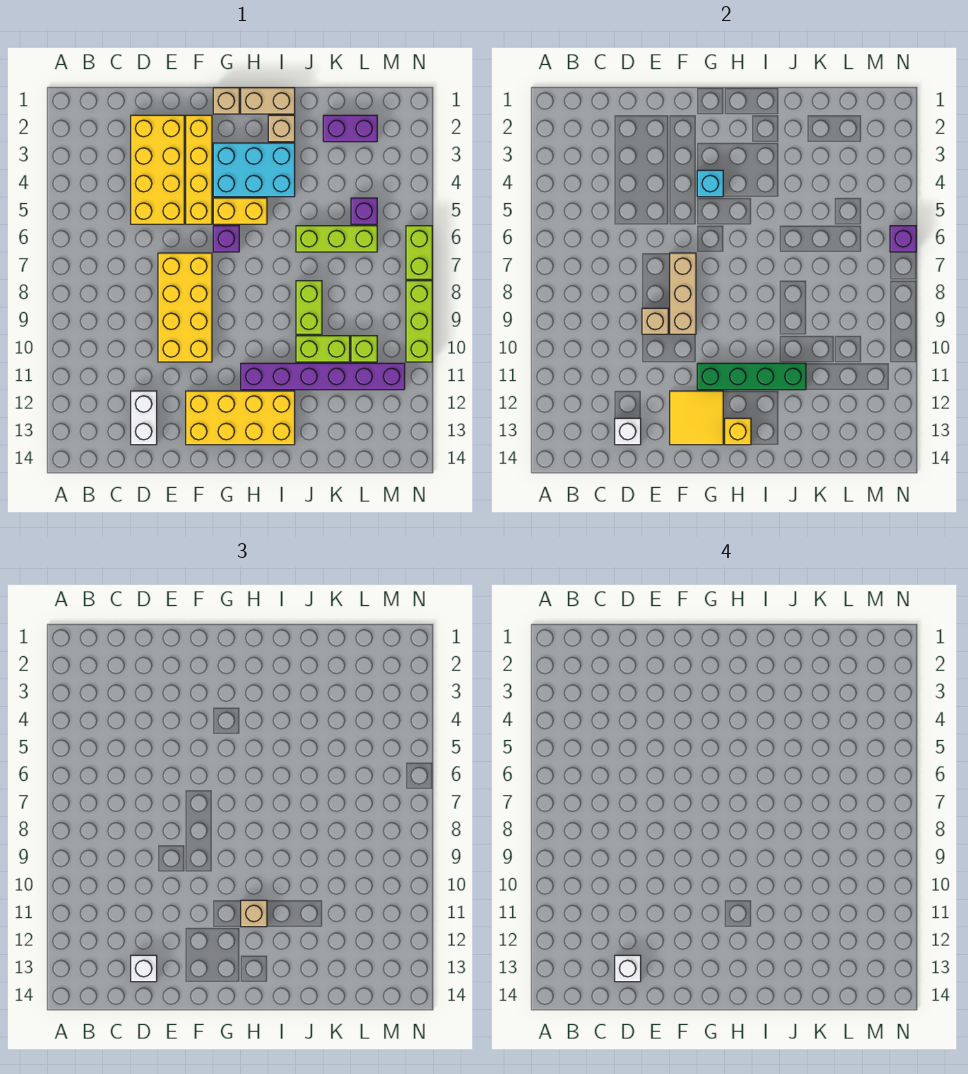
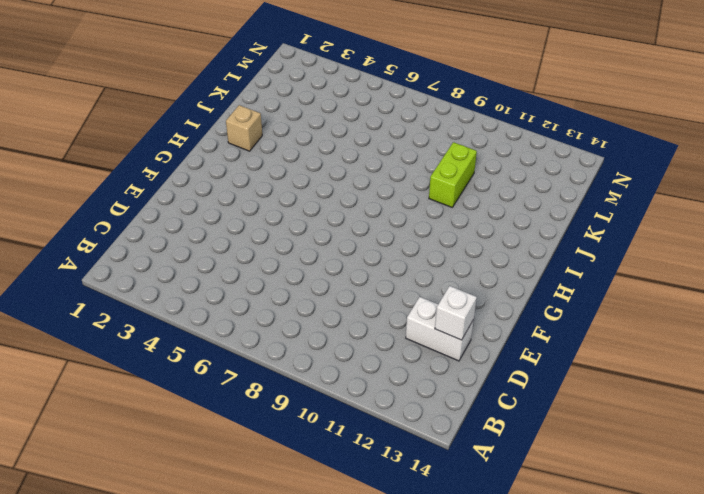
none -> yellow brick D2:E5 level 1
none -> yellow brick E7:F10 level 1
none -> yellow brick F2:F5 level 1
none -> yellow brick F12:I13 level 1

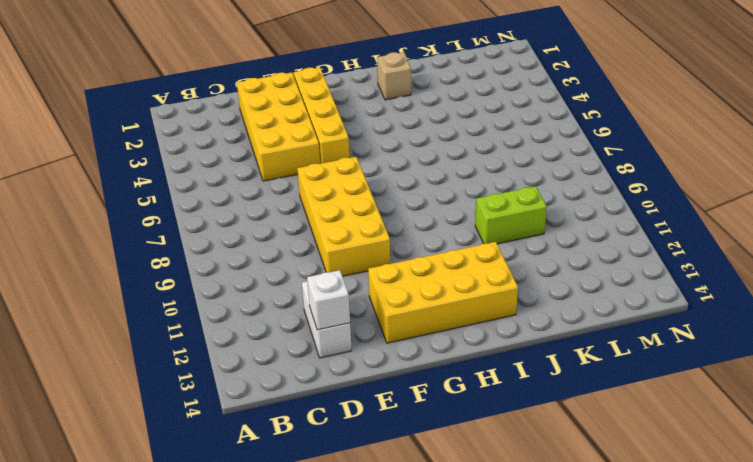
none -> tan brick G1 level 1
none -> cyan brick G3:I4 level 1
none -> yellow brick G5:H5 level 1
none -> purple brick G6 level 1

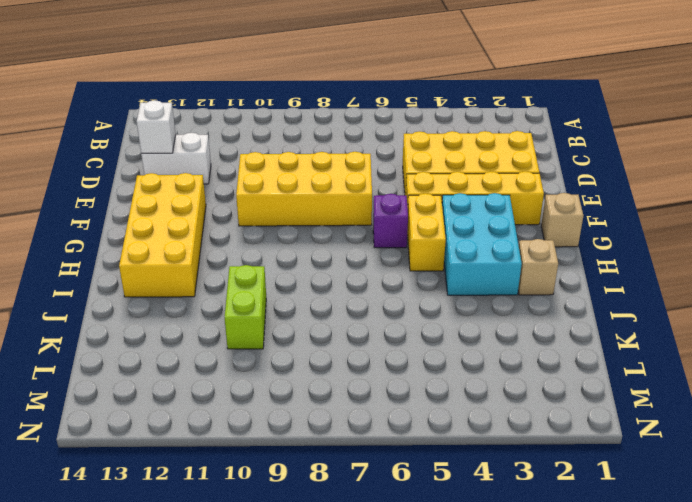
none -> tan brick H1:I1 level 1
none -> purple brick H11:M11 level 1
none -> lime brick J6:L6 level 1
none -> lime brick J8:J9 level 1

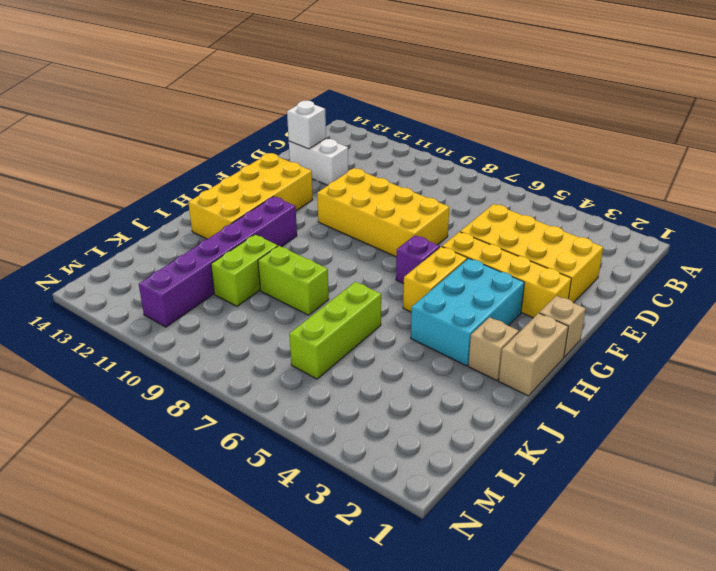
none -> purple brick K2:L2 level 1
none -> purple brick L5 level 1
none -> lime brick L10 level 1
none -> lime brick N6:N7 level 1

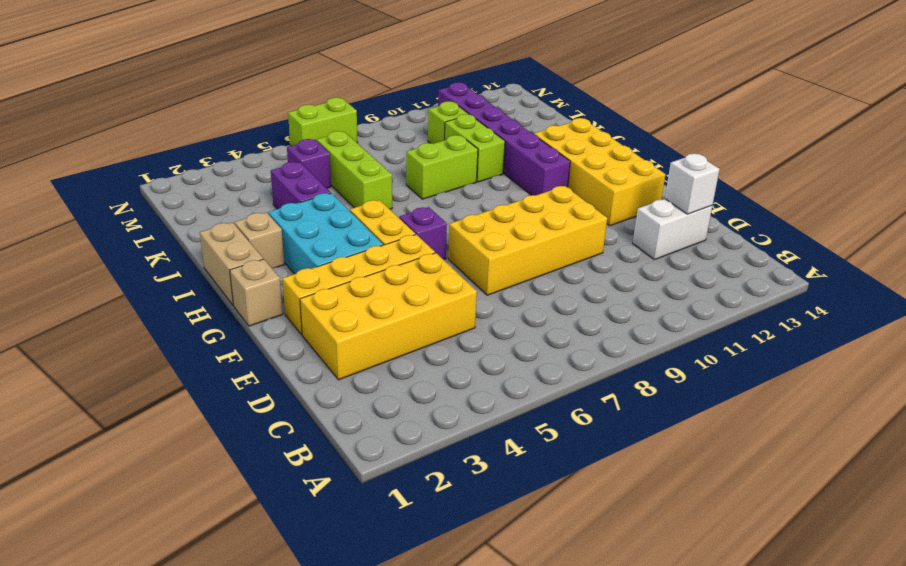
purple brick J4:K4 level 1 -> purple brick K2:L2 level 1
none -> lime brick N8:N10 level 1
none -> tan brick E9 level 2
none -> tan brick F7:F9 level 2
none -> yellow tile F12:G13 level 2

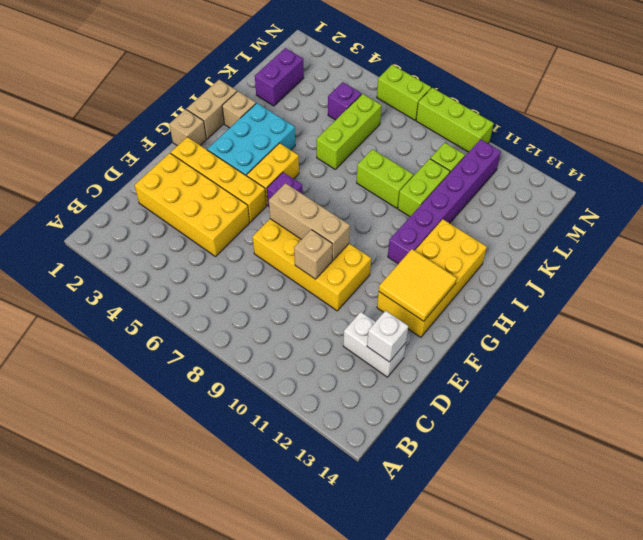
none -> cyan brick G4 level 2
none -> green brick G11:J11 level 2
none -> yellow brick H13 level 2
none -> purple brick N6 level 2

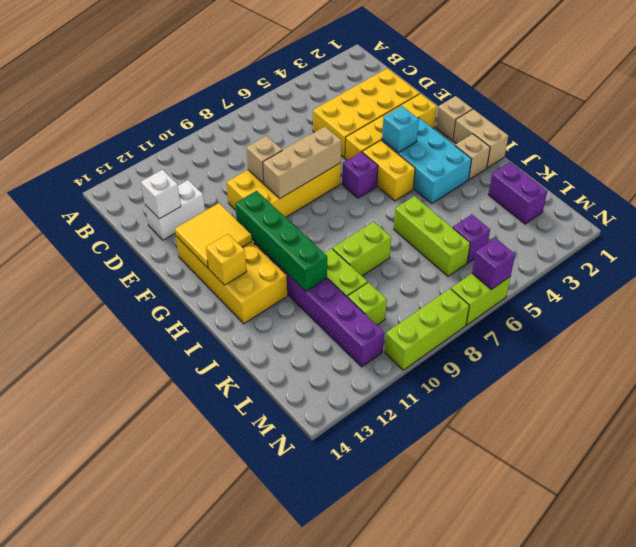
none -> white brick D13 level 3
none -> tan brick H11 level 3
none -> white brick D13 level 4

